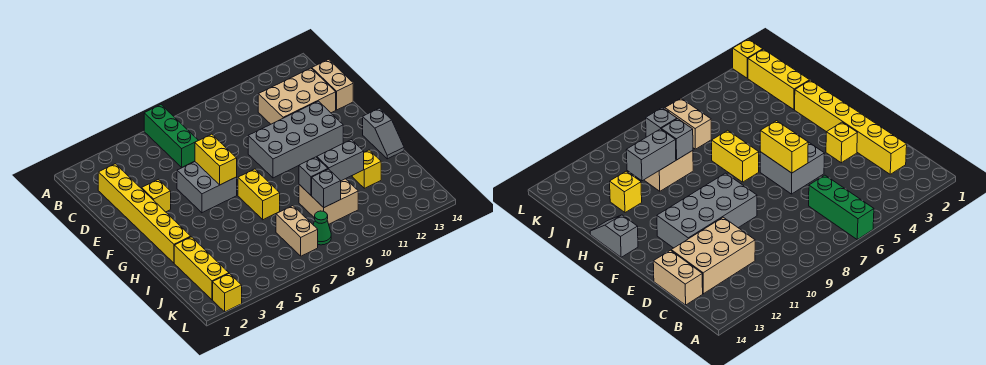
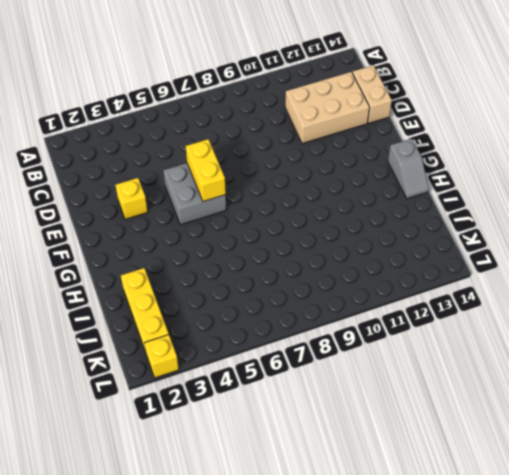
none -> green brick A6:C6 level 1
none -> yellow brick C2:H2 level 1
none -> grey brick E9:F12 level 1

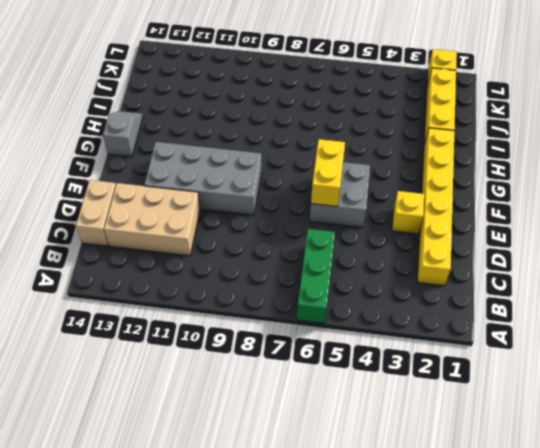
none -> yellow brick G7:H7 level 1
none -> tan brick I9:J10 level 1
none -> yellow brick I12 level 1

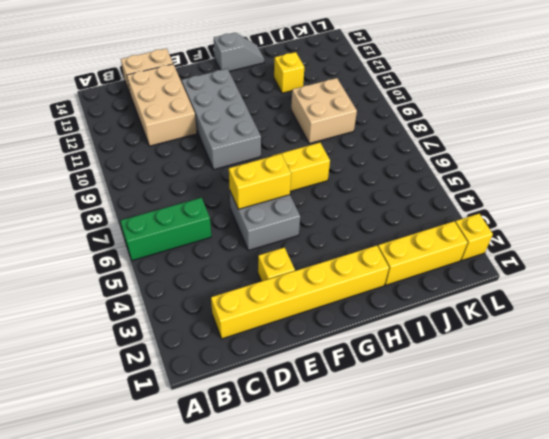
none -> tan brick J7:K7 level 1
none -> green cone K8 level 1
none -> grey brick I9 level 2

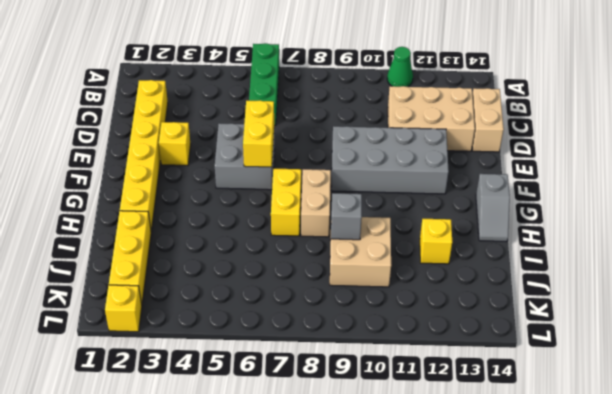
green cone A11 level 1 -> green cone K8 level 1
tan brick G8:H8 level 1 -> tan brick J7:K7 level 1
none -> grey brick I10:I11 level 2
none -> grey brick J9 level 2

